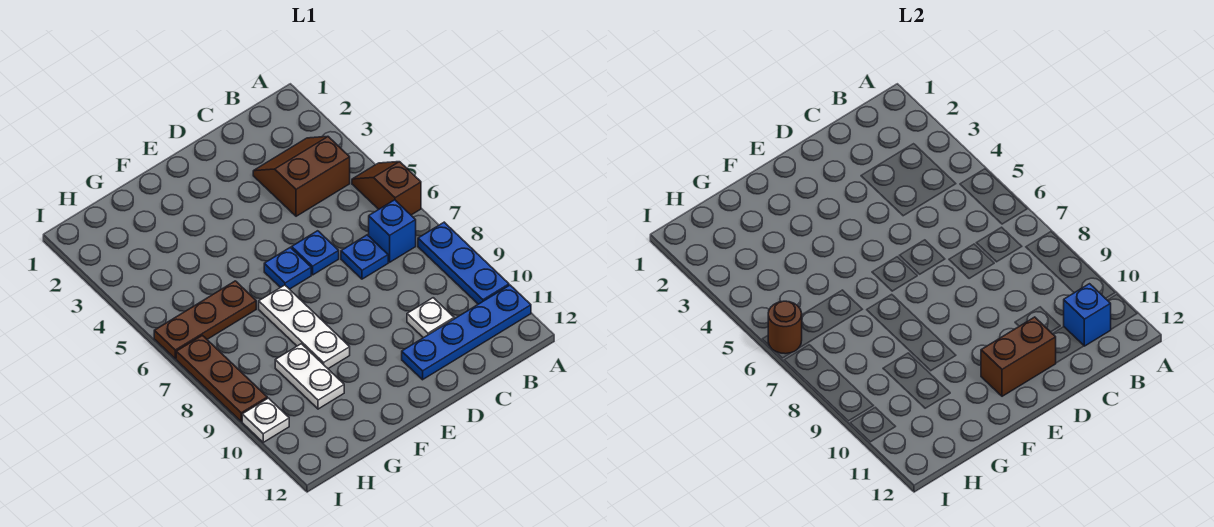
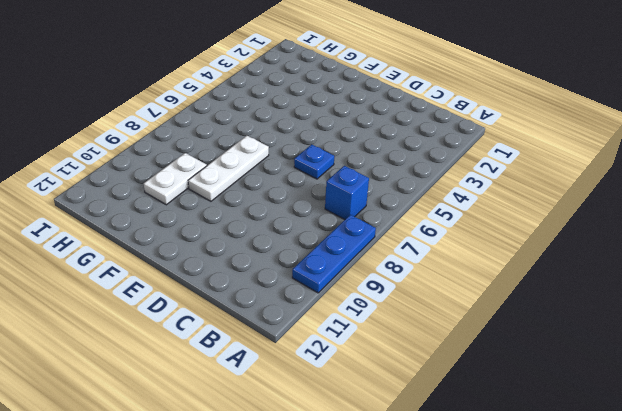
none -> brown slope A5:A6 level 1 top 6
none -> blue plate A11:D11 level 1
none -> brown slope B3:C4 level 1 top 4

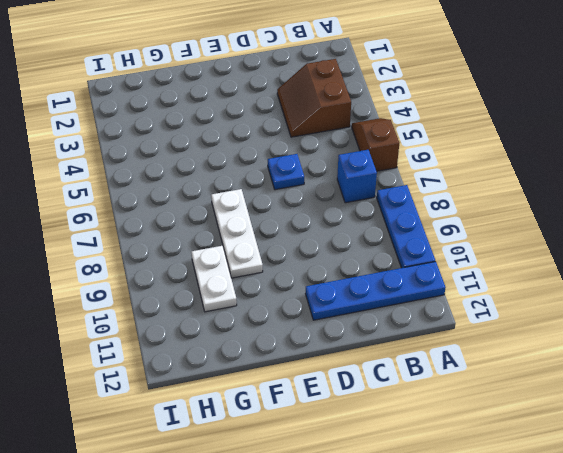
brown slope B3:C4 level 1 top B -> brown slope B3:C4 level 1 top 4
none -> blue plate C7 level 1
none -> white plate C10 level 1
none -> blue plate E6 level 1

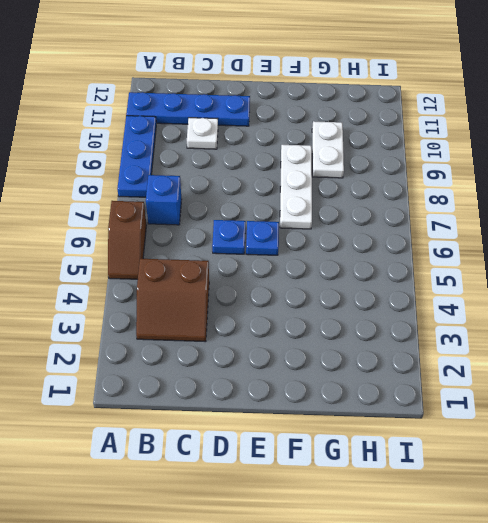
none -> blue plate C7 level 1
none -> brown plate G6:I6 level 1
none -> brown plate I7:I9 level 1

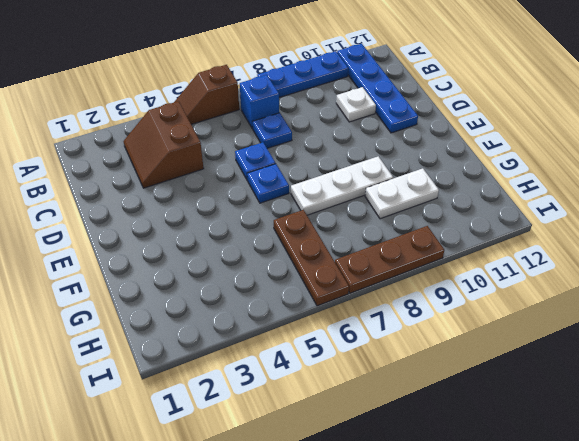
none -> white plate I10 level 1
none -> blue brick B11 level 2
none -> brown brick D11:E11 level 2

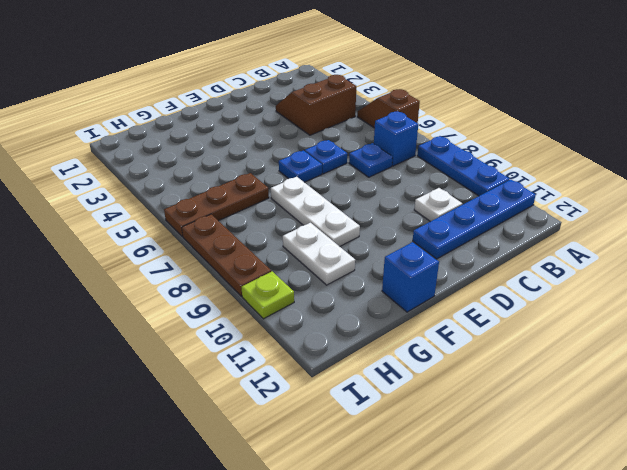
blue brick F12 level 1 -> blue brick B11 level 2
lime plate I10 level 1 -> white plate I10 level 1
none -> brown brick D11:E11 level 2
none -> brown round brick I6 level 2

